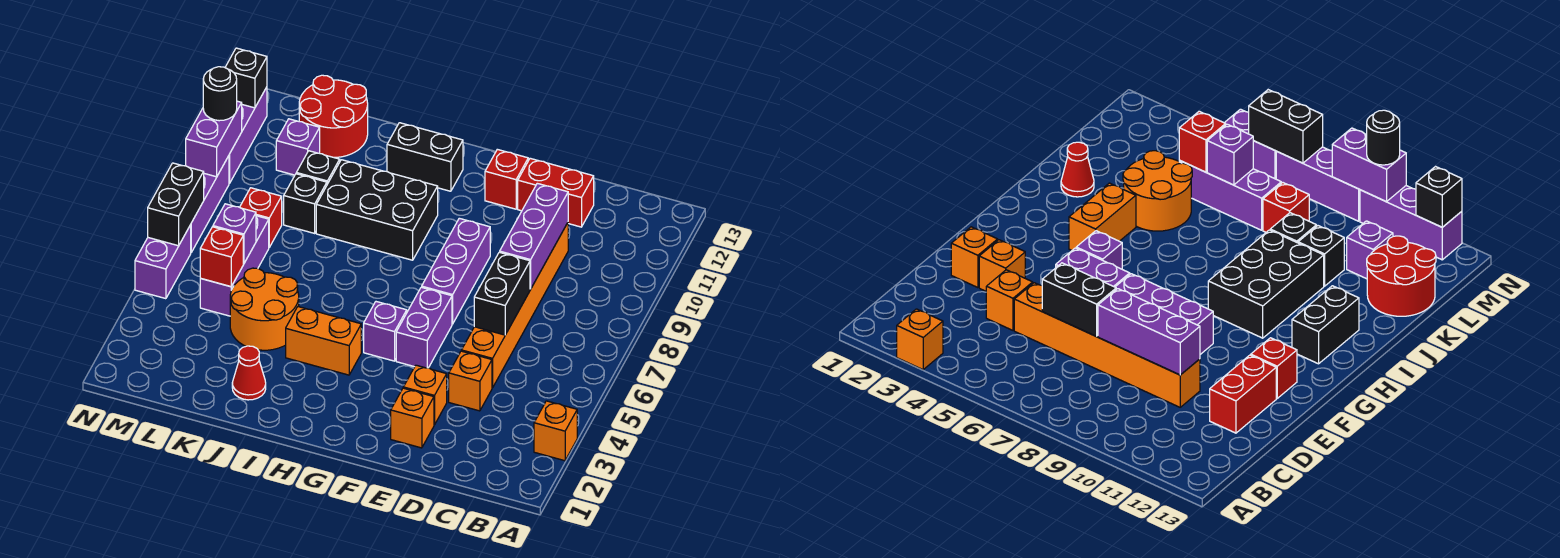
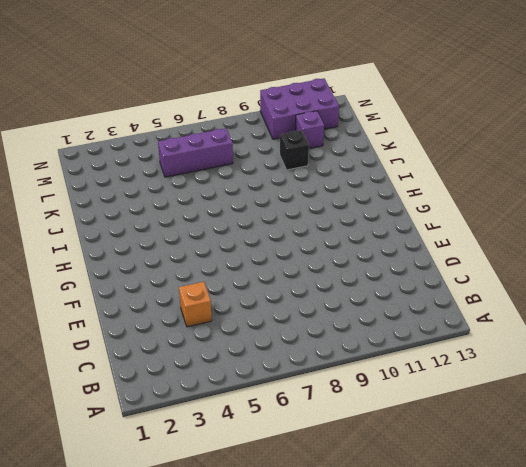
purple brick M10:N12 level 1 -> purple brick N10:N12 level 1
none -> orange brick A3 level 1
none -> orange brick D5:D10 level 1
none -> red brick D12:E12 level 1
none -> orange brick E2 level 1

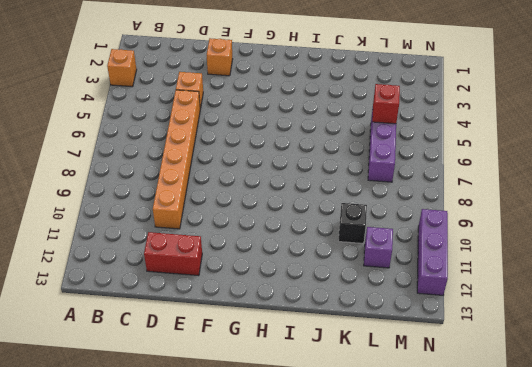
none -> orange brick E3 level 1
none -> purple brick F5:F6 level 1
none -> purple brick F7:F9 level 1
none -> red brick F12 level 1

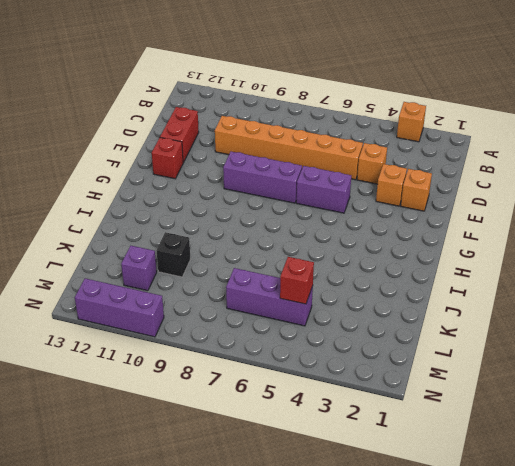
none -> purple brick G5 level 1
none -> orange brick H4:I4 level 1
none -> black brick H9:J10 level 1
none -> black brick H12:I12 level 1

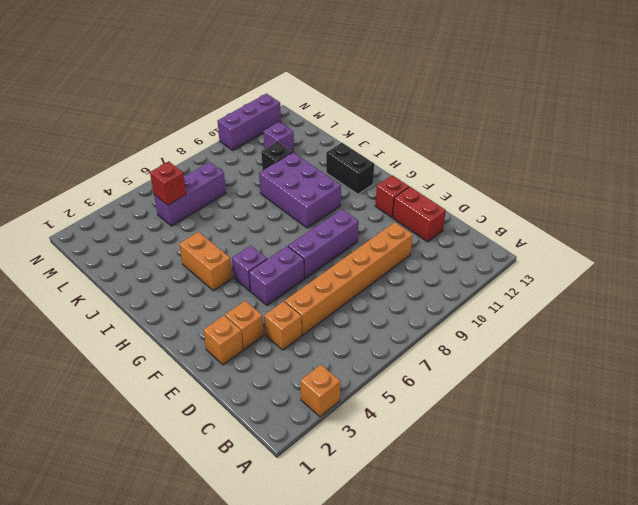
purple brick H9:J10 level 1 -> black brick H9:J10 level 1
none -> red cone J2 level 1
none -> orange round brick J4:K5 level 1
none -> black brick K9 level 1
none -> red round brick K12:L13 level 1

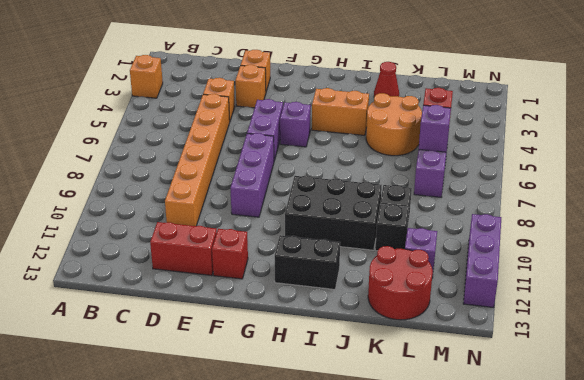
none -> red brick L8 level 1
none -> purple brick N5:N6 level 1
none -> purple brick N7:N9 level 1
none -> black brick D6:D7 level 2

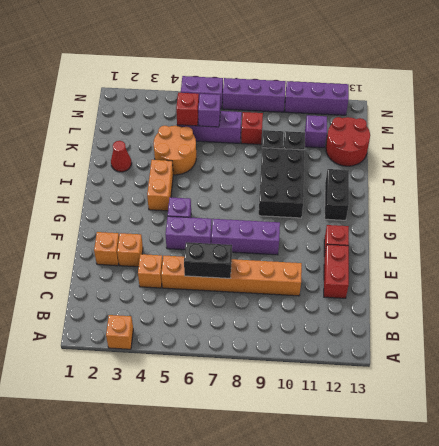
none -> purple brick D8:D10 level 2
none -> black brick N6:N7 level 2
none -> purple brick N9:N10 level 2
none -> black brick N12 level 2

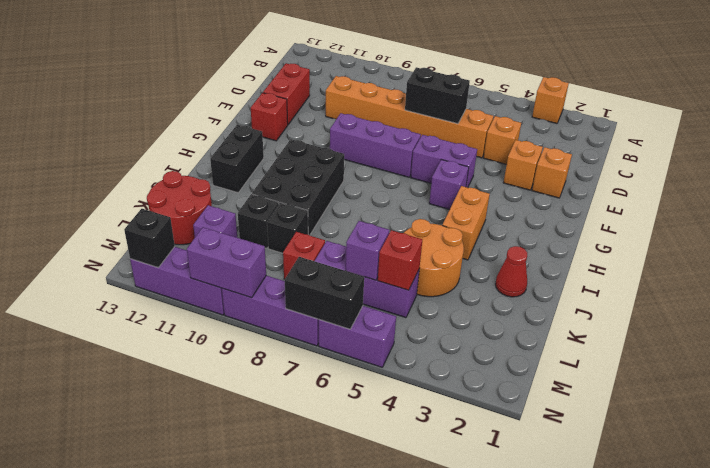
none -> purple brick D8:D10 level 2
none -> black round brick N10 level 3

